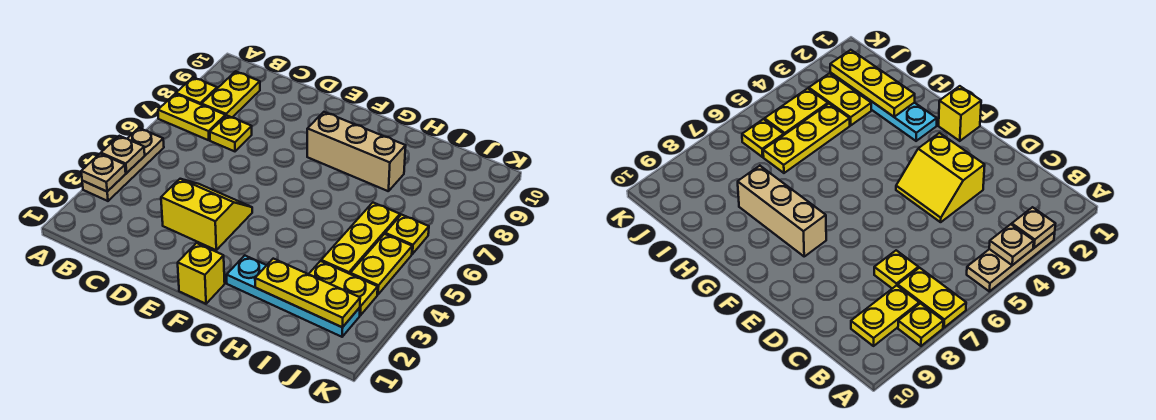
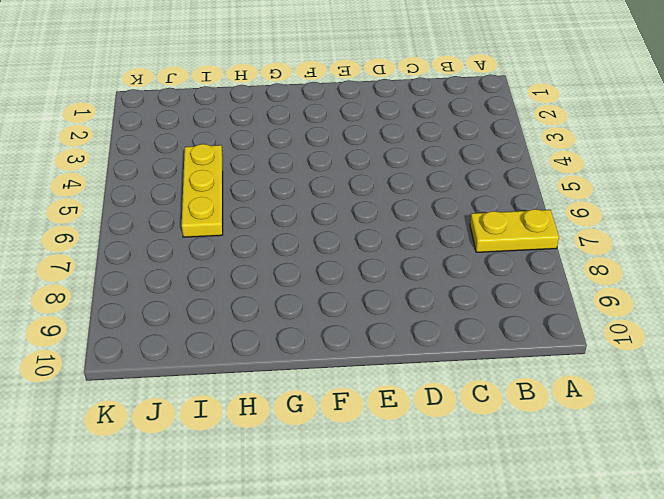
none -> tan plate A3:A5 level 1
none -> yellow plate A8 level 1
none -> yellow plate B8:B9 level 1

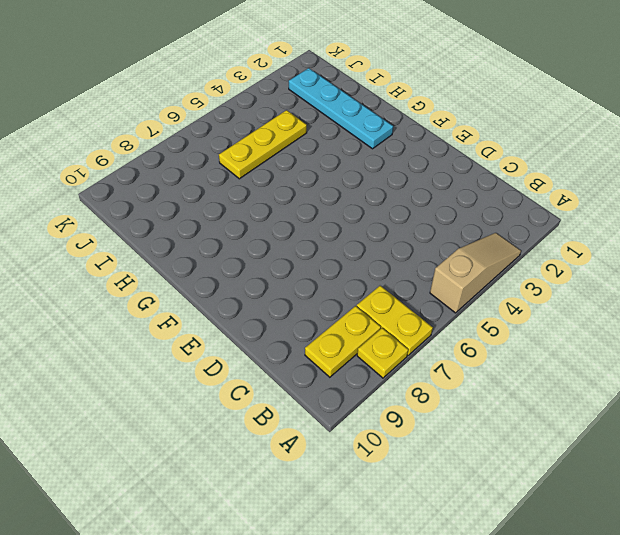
tan slope A3:A5 level 1 top 5 -> tan plate A3:A5 level 1
none -> yellow plate C7 level 1
none -> yellow slope D3:E4 level 1 top 3
none -> yellow brick F1 level 1

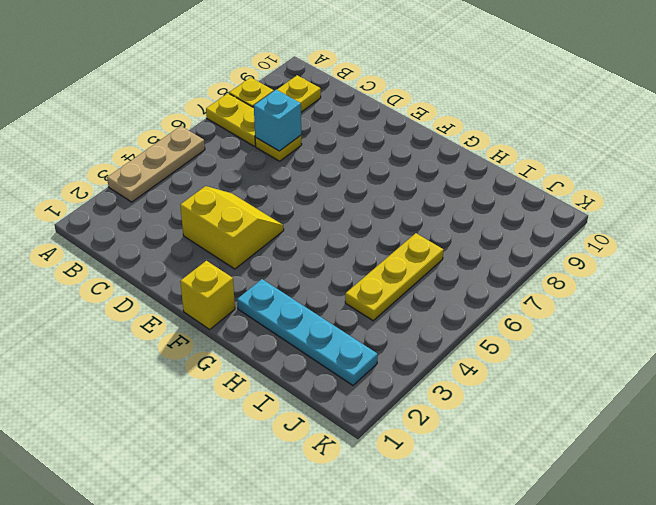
cyan brick C7 level 2 -> none
none -> tan brick F8:H8 level 1
none -> yellow plate I3:J3 level 1
none -> yellow plate J4:J5 level 1

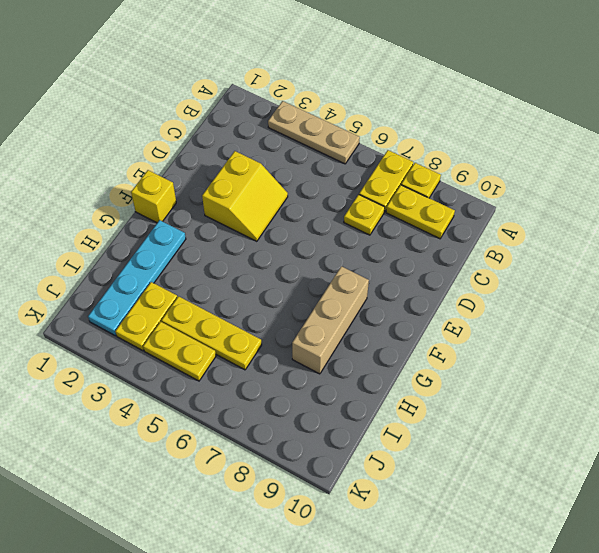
none -> yellow plate J6 level 1
none -> tan plate A3 level 2
none -> tan plate A4 level 2

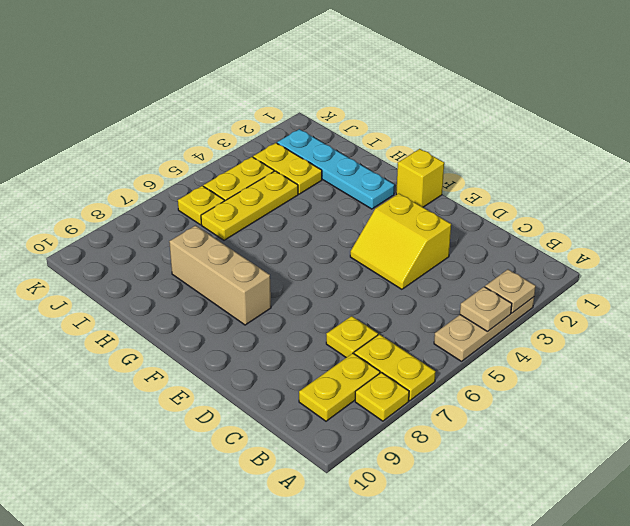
none -> yellow plate H2:J2 level 2

